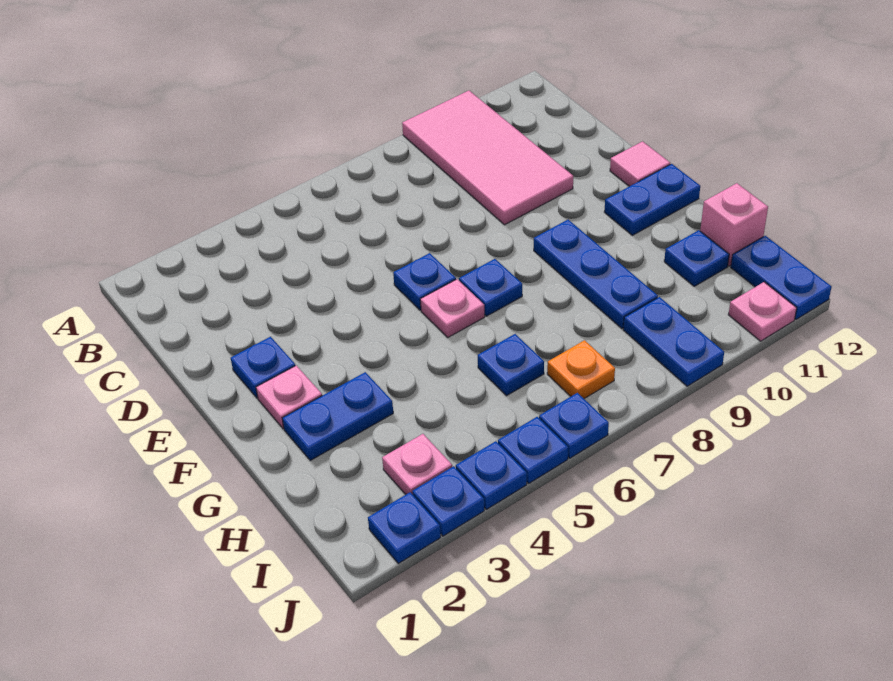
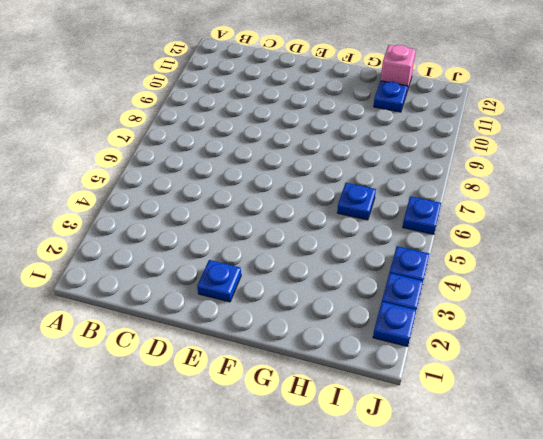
none -> pink tile A9:D10 level 1
none -> blue plate E6 level 1
none -> pink tile E12 level 1

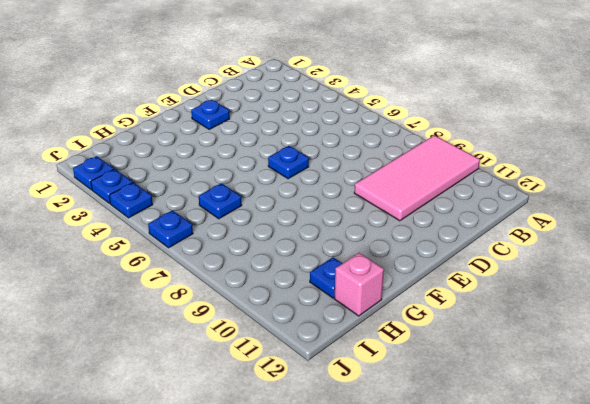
none -> pink tile E12 level 1
none -> pink plate F2 level 1
none -> pink plate F6 level 1

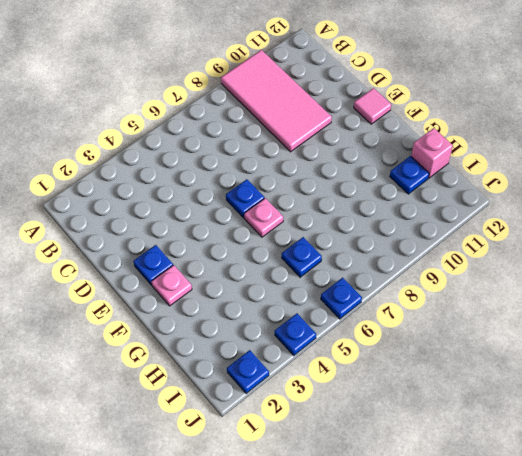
none -> blue plate F7 level 1
none -> blue plate F9:H9 level 1
none -> blue plate F11:F12 level 1

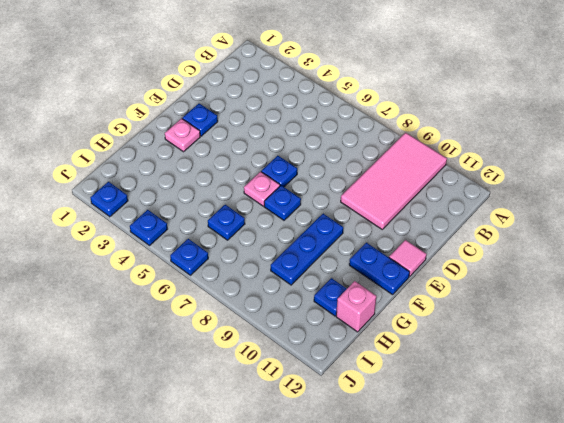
none -> blue plate G2:G3 level 1
none -> pink plate I3 level 1
none -> orange plate I7 level 1

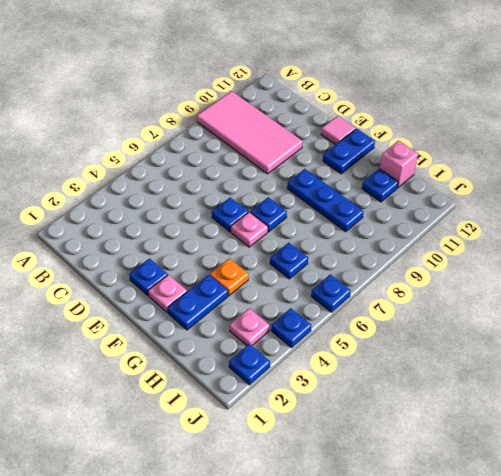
orange plate G4 level 1 -> orange plate I7 level 1
none -> blue plate I9:J9 level 1
none -> blue plate I12:J12 level 1
none -> blue plate J3 level 1

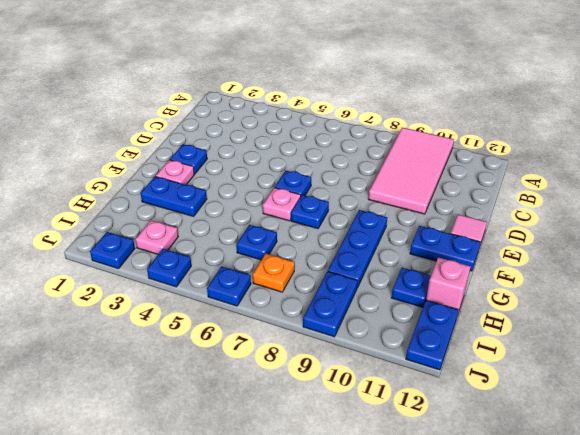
none -> blue plate J3 level 1
none -> blue plate J5 level 1
none -> pink plate J11 level 1

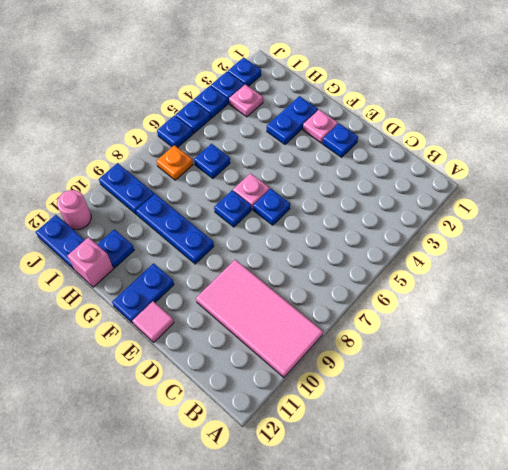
pink round brick J11 level 1 -> pink plate J11 level 1

